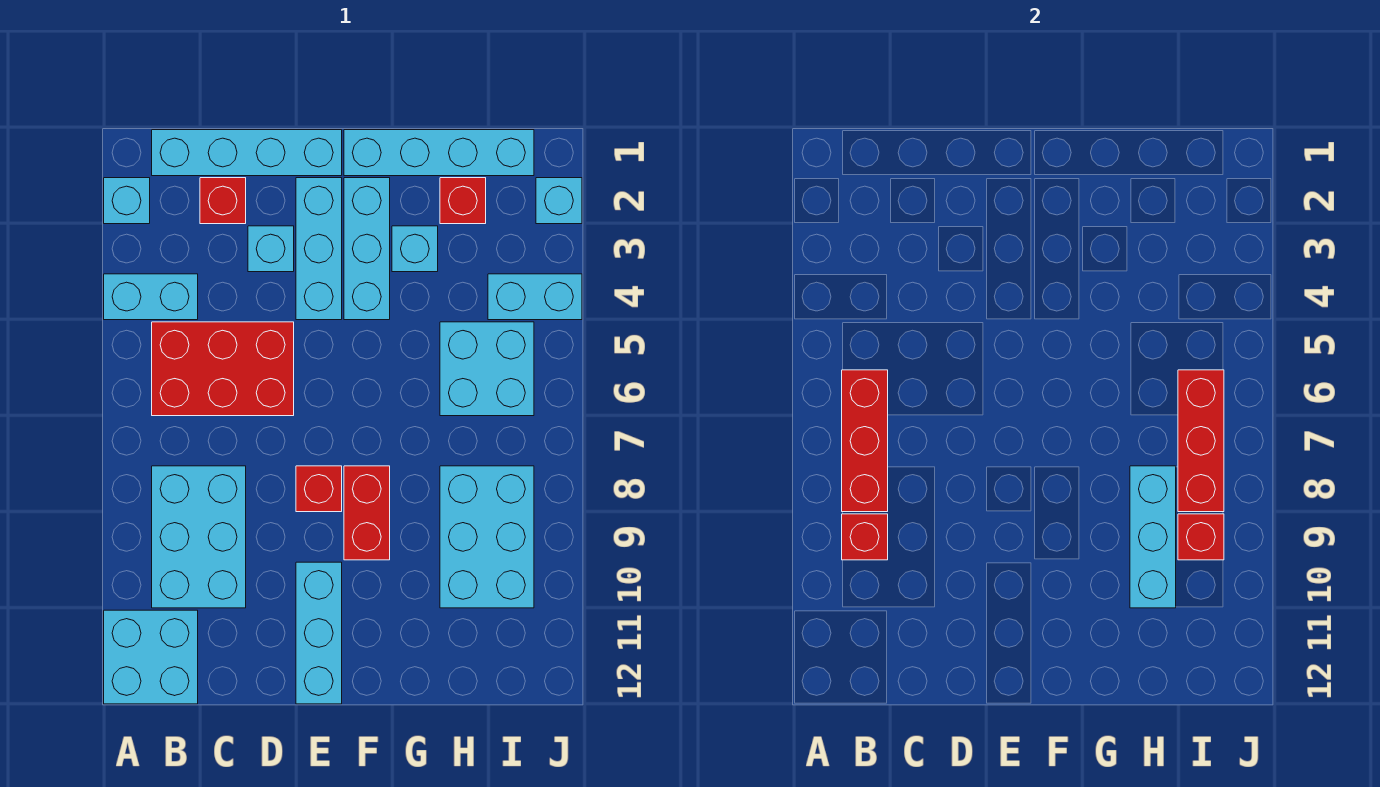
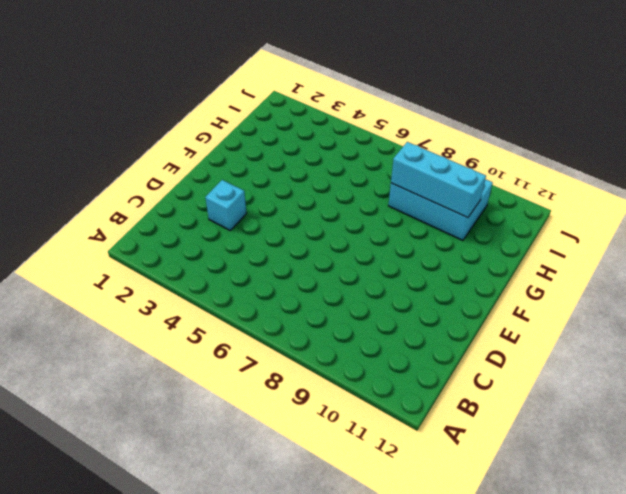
none -> cyan brick A2 level 1
none -> cyan brick A4:B4 level 1
none -> cyan brick A11:B12 level 1

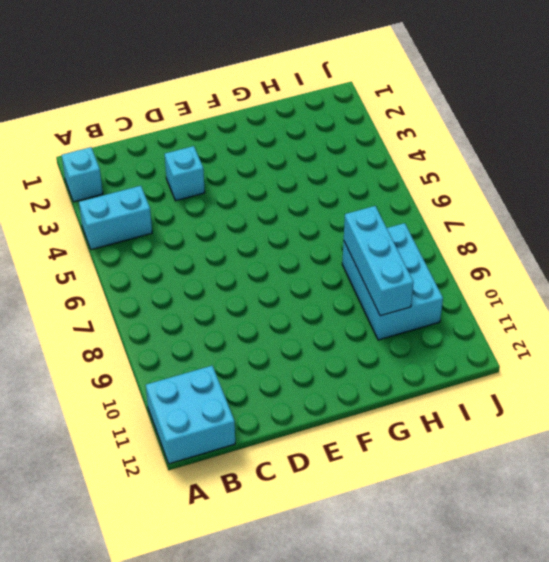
none -> cyan brick B1:E1 level 1
none -> red brick B5:D6 level 1
none -> cyan brick B8:C10 level 1

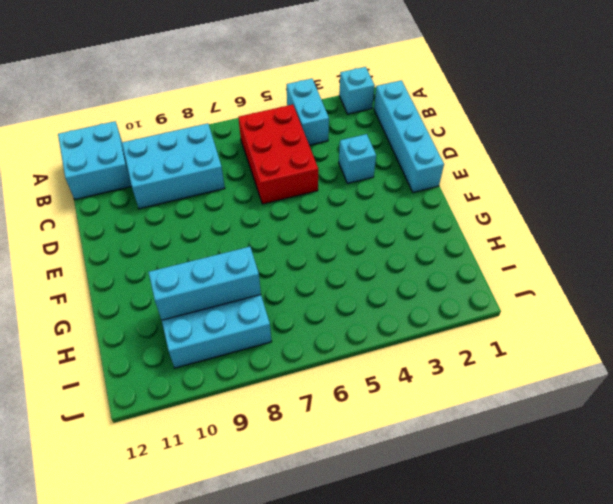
none -> red brick C2 level 1
none -> cyan brick E2:E4 level 1
none -> red brick E8 level 1

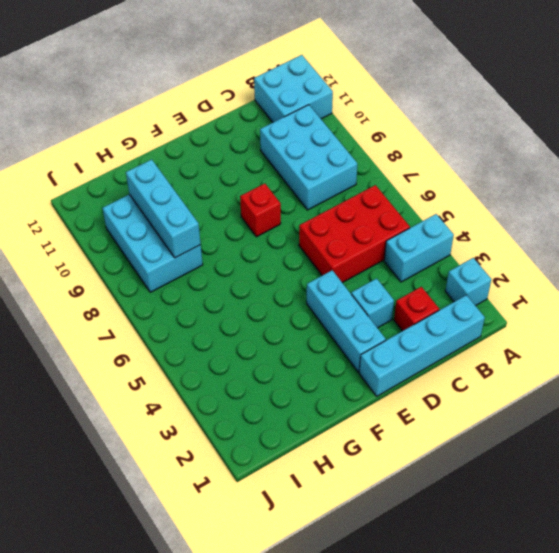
none -> cyan brick E10:E12 level 1
none -> cyan brick F1:I1 level 1
none -> cyan brick F2:F4 level 1

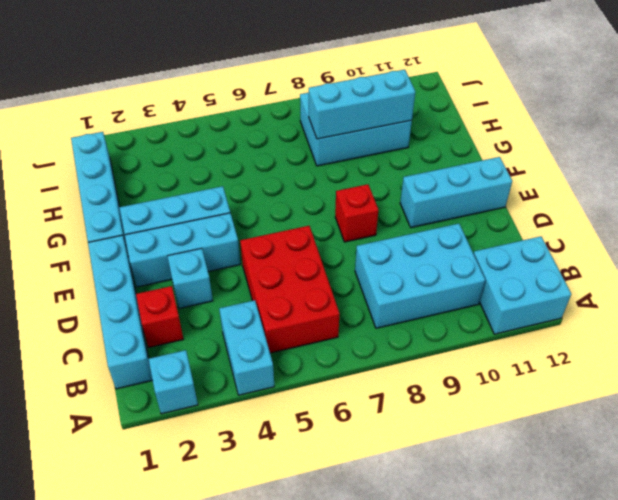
none -> red brick F8:F9 level 1
none -> cyan brick G3 level 1
none -> red brick H2 level 1

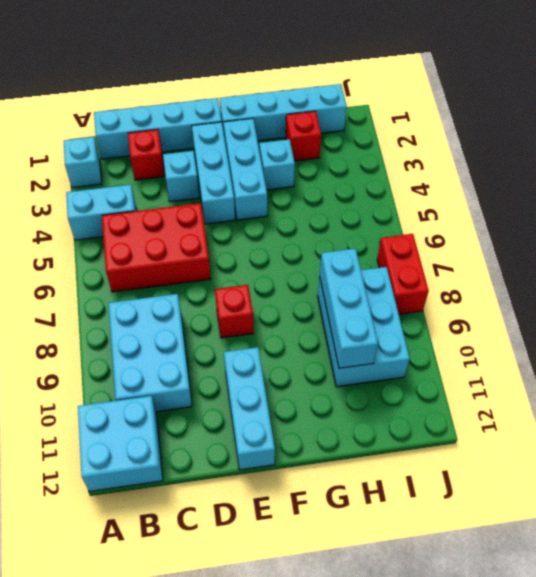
red brick J7:J8 level 1 -> red brick F8:F9 level 1
none -> cyan brick H5:I6 level 1
none -> cyan brick I4:J4 level 1
none -> cyan brick J2 level 1

